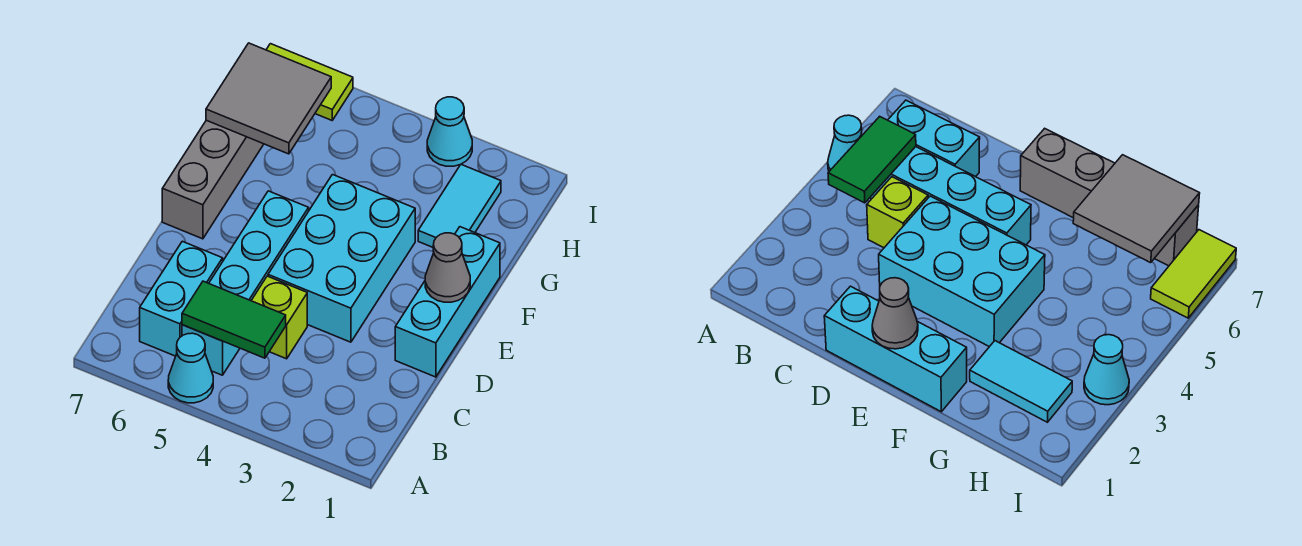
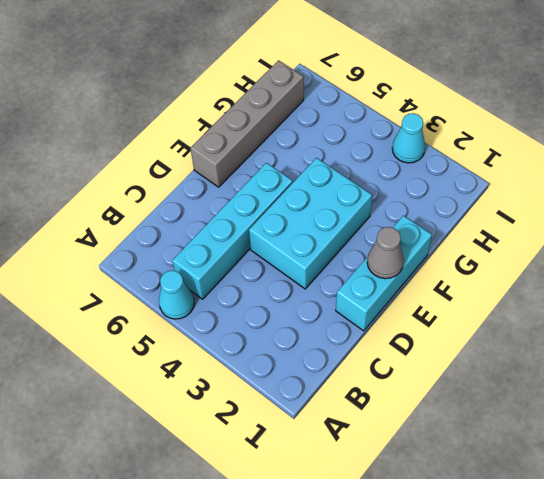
none -> cyan brick B6:C6 level 1
none -> lime brick C4 level 1
none -> cyan tile G2:H2 level 1

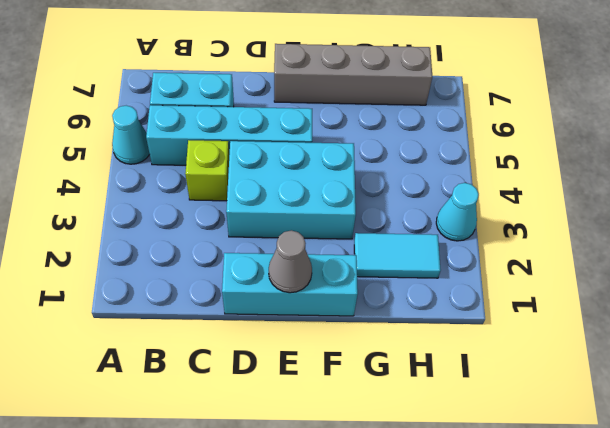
none -> lime tile I6:I7 level 1
none -> green tile B4:B5 level 2
none -> grey tile G6:H7 level 2

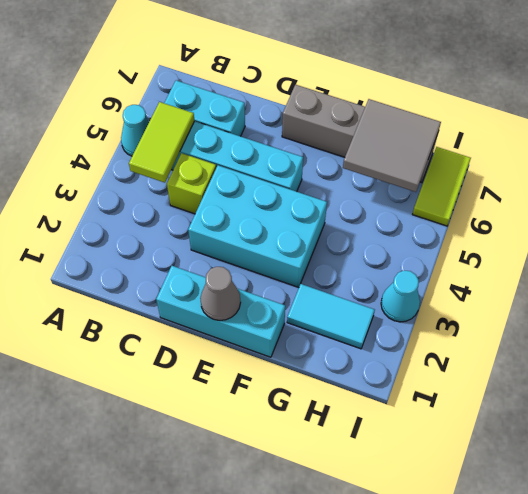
lime tile B4:B5 level 2 -> green tile B4:B5 level 2

